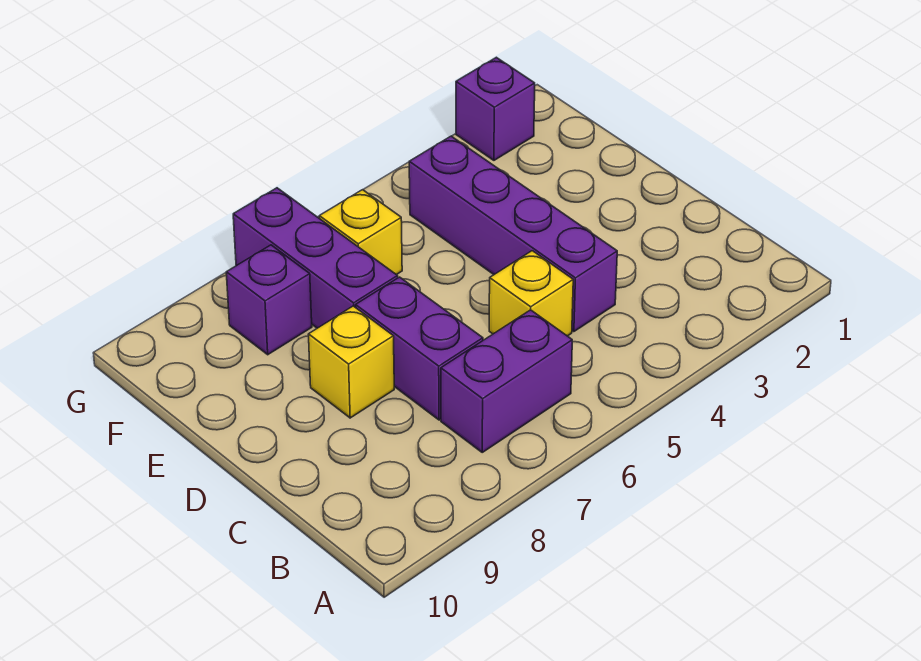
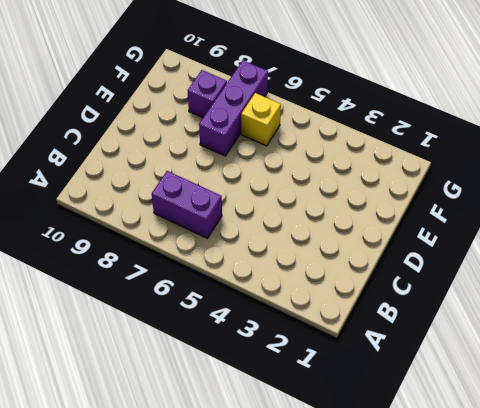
none -> purple brick C4:F4 level 1
none -> yellow brick C5 level 1

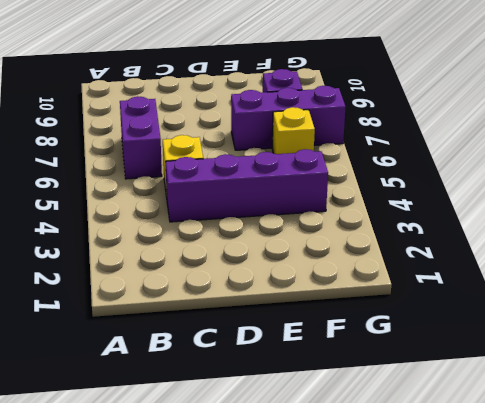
none -> purple brick C7:D7 level 1
none -> yellow brick D8 level 1

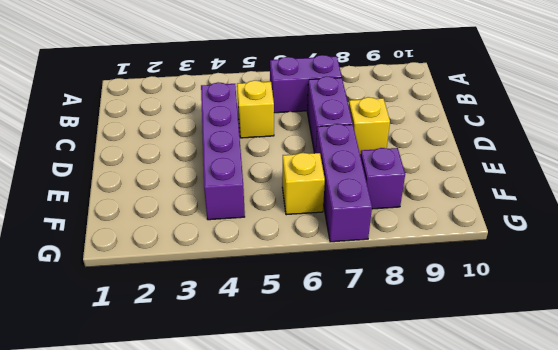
none -> purple brick G2 level 1

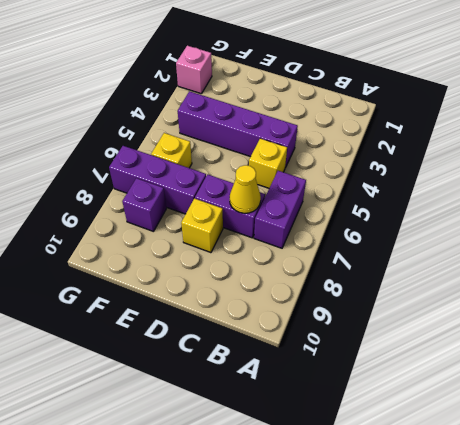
yellow cone C7 level 2 -> none
pink brick G2 level 1 -> purple brick G2 level 1

